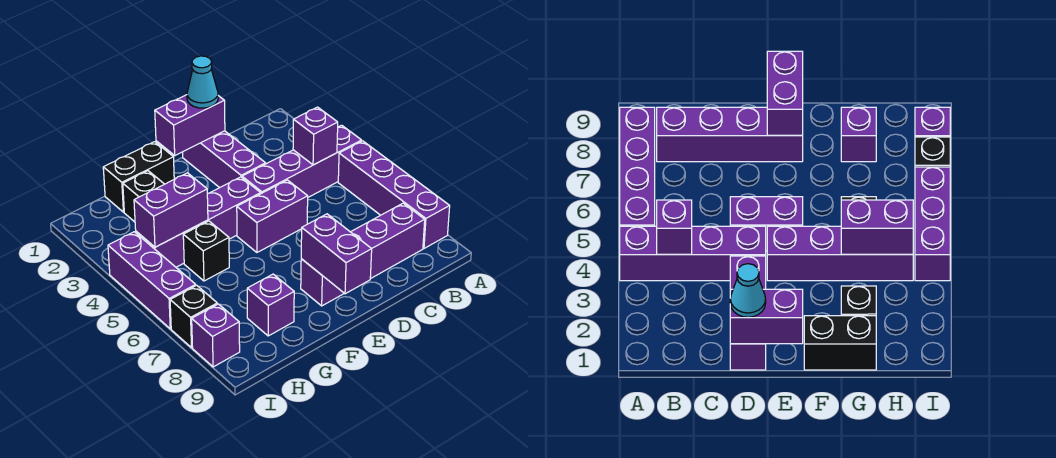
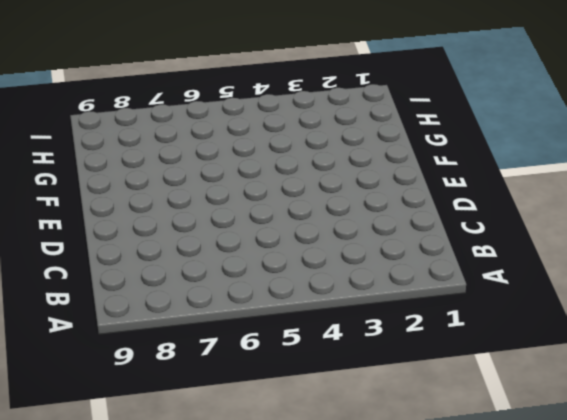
none -> purple brick A4:D4 level 1
none -> purple brick A5:A8 level 1
none -> purple brick B8:E8 level 1

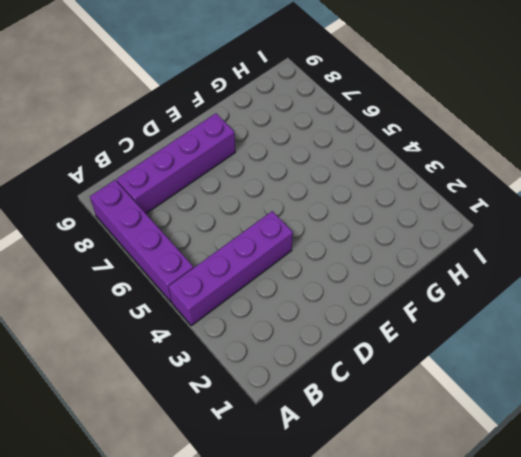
none -> purple brick D1:D3 level 1
none -> purple brick D5:E5 level 1
none -> purple brick E4:H4 level 1

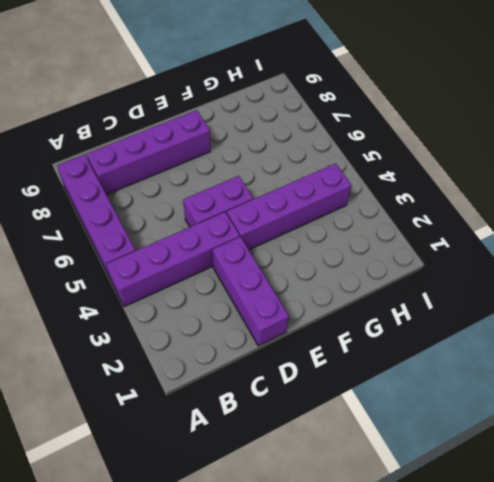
none -> black brick F1:G1 level 1
none -> black brick G2 level 1
none -> black brick G5 level 1

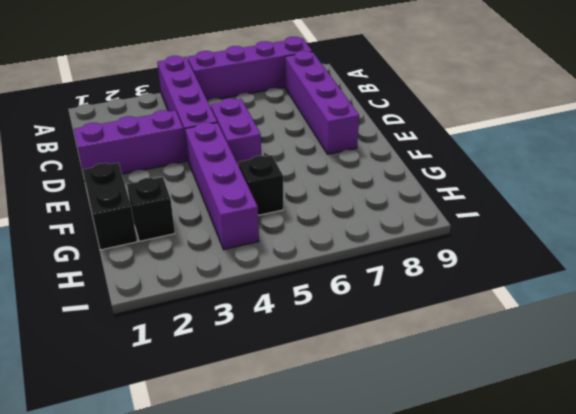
none -> purple brick G8 level 1
none -> purple brick I4:I6 level 1
none -> black brick I7 level 1

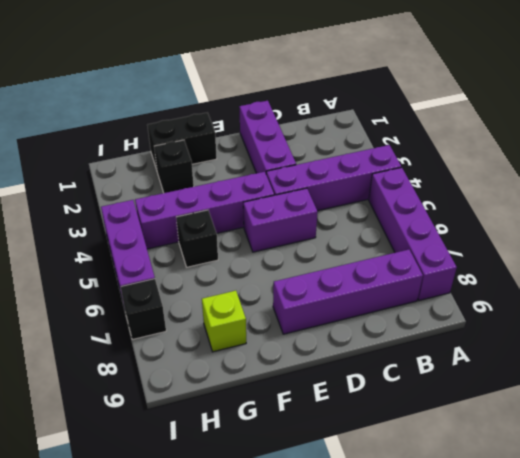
lime brick G8 level 1 -> purple brick G8 level 1
none -> purple brick I8 level 1
none -> purple brick B4 level 2
none -> purple brick D1:E1 level 2

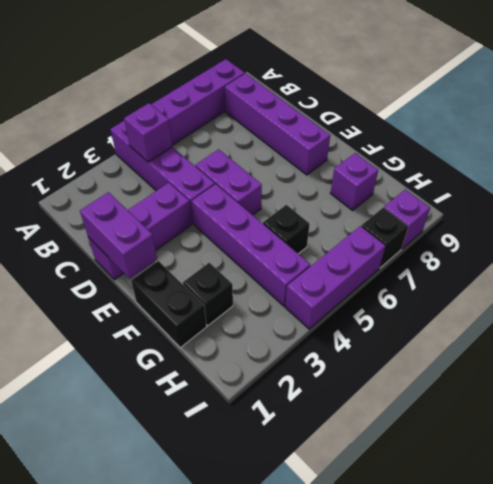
none -> purple brick E8:E9 level 2
none -> purple brick G4:H4 level 2
none -> cyan cone D1 level 3

